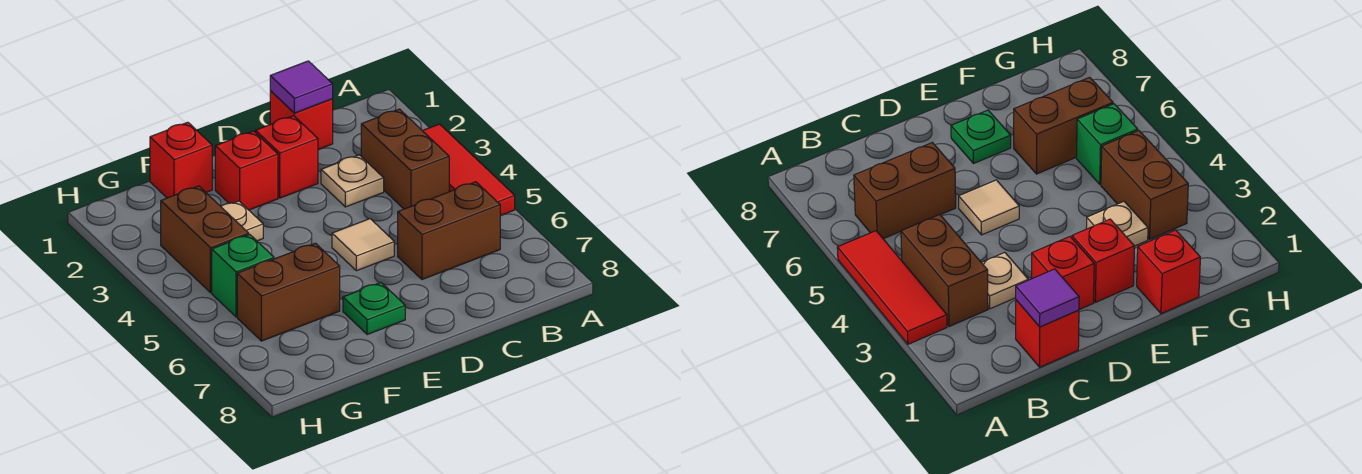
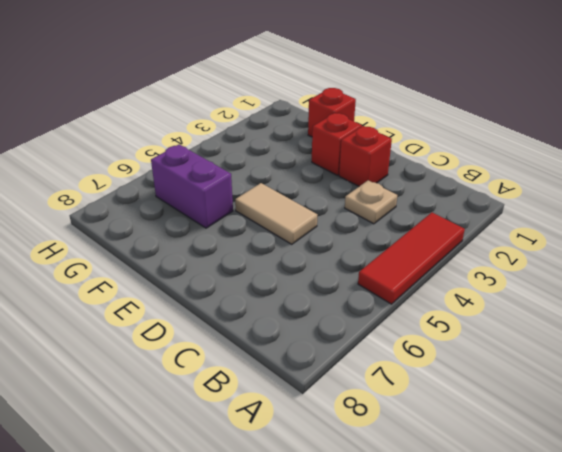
tan tile D5:E5 level 1 -> tan tile D5 level 1
purple brick F6:G6 level 1 -> brown brick F6:G6 level 1
none -> brown brick B3:B4 level 1
none -> brown brick B6:C6 level 1
none -> red brick C1 level 1

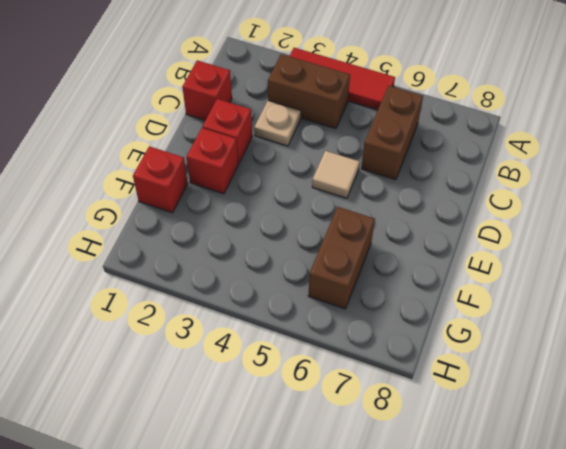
none -> green plate E7 level 1
none -> tan plate F3 level 1
none -> brown brick G3:G4 level 1

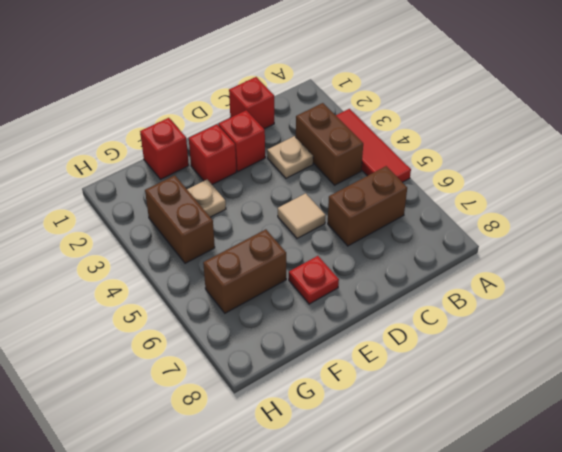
red plate E7 level 1 -> green plate E7 level 1
none -> green brick G5 level 1
none -> purple tile C1 level 2

